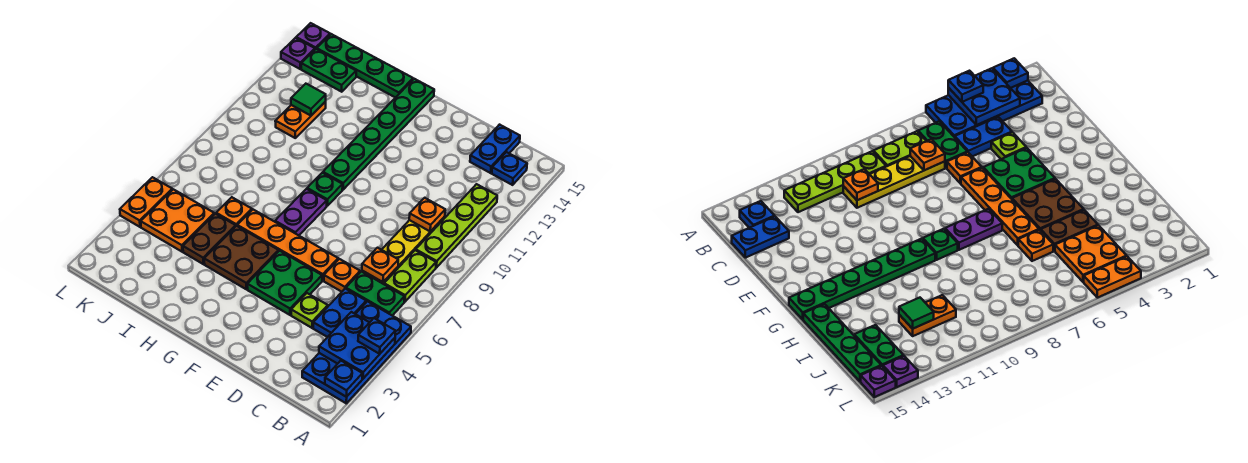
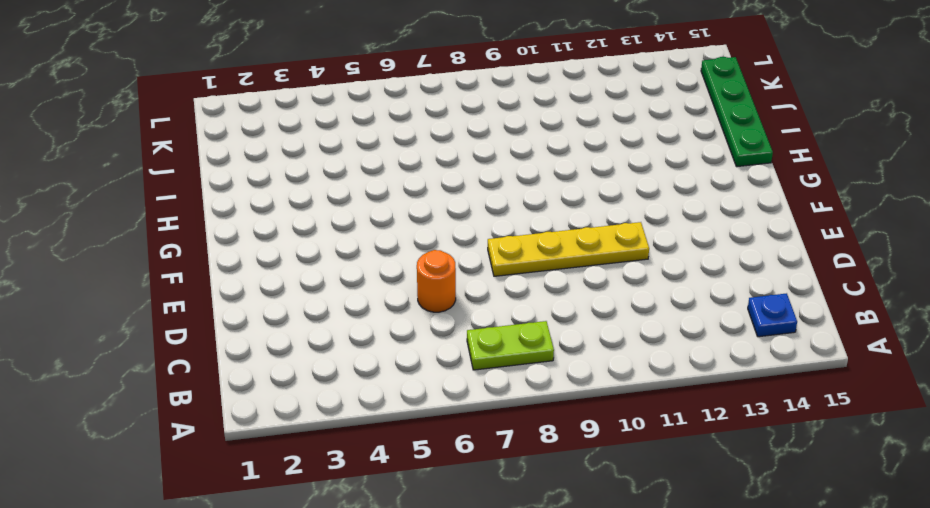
orange round brick D6 level 1 -> orange plate D6 level 1
yellow plate E8:E11 level 1 -> yellow plate C7:C10 level 1
none -> blue plate A2:B5 level 1
none -> green plate B6:C6 level 1
none -> lime plate B9:B12 level 1
none -> blue plate C4:C5 level 1

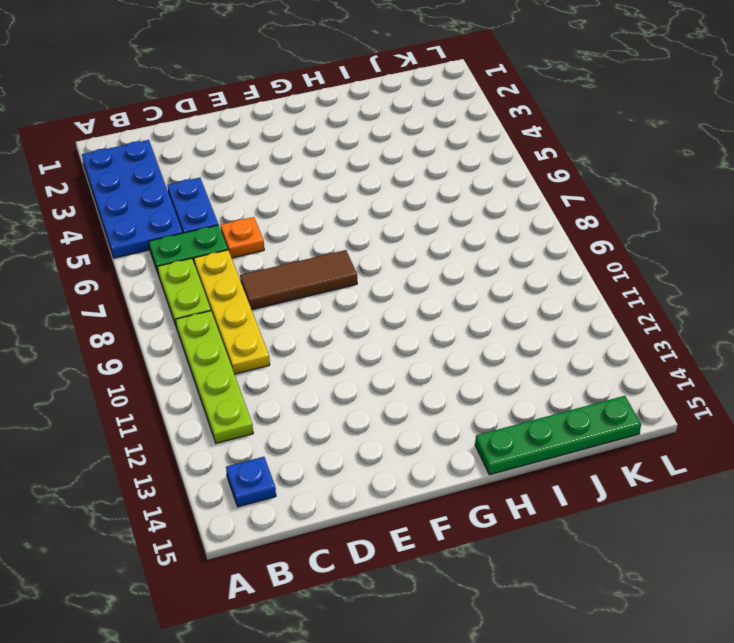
brown tile D8:F8 level 1 -> none
none -> blue plate C14:C15 level 1
none -> lime plate D4 level 1
none -> green plate E4:F5 level 1
none -> orange plate E6:H6 level 1

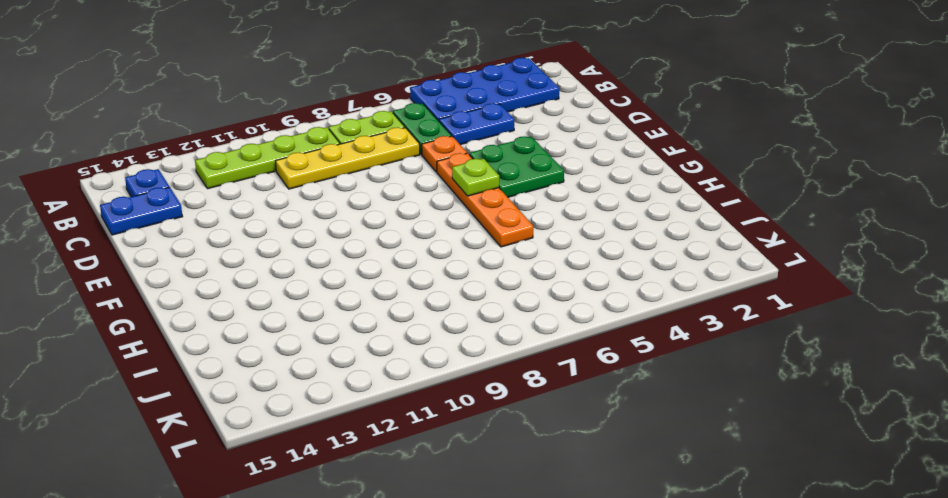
lime plate F6 level 2 -> lime plate D4 level 1
none -> brown plate G4:H5 level 1
none -> purple plate G7:G8 level 1
none -> green plate G9 level 1
none -> green plate G10:G15 level 1

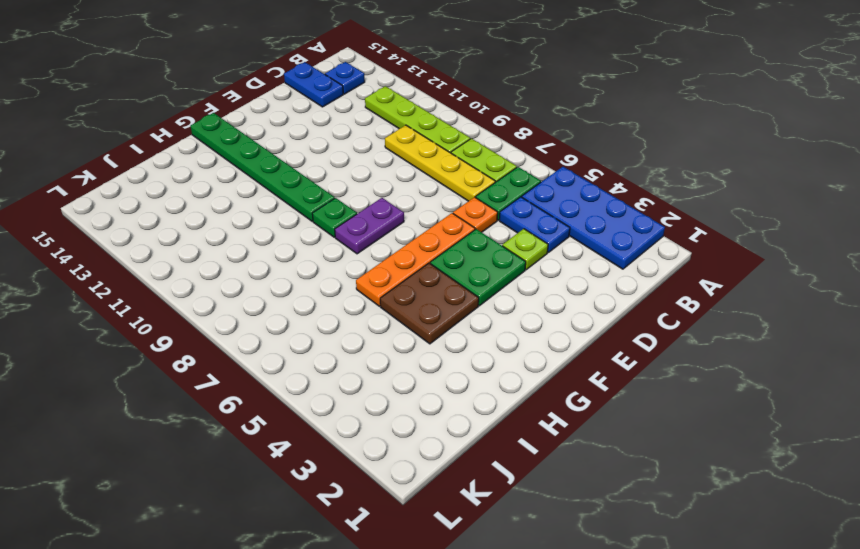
purple plate F8:G8 level 1 -> purple plate G7:G8 level 1
none -> green plate H15:K15 level 1
none -> brown plate I4:I5 level 1
none -> orange plate I6 level 1
none -> orange plate J4:K5 level 1

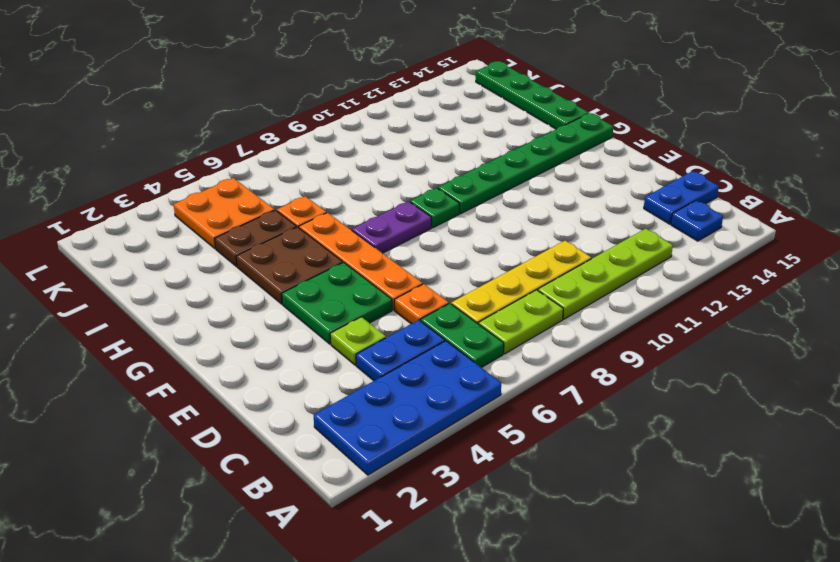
none -> orange plate J11:J12 level 1
none -> green plate J14:K14 level 1
none -> orange plate L4:L5 level 1
none -> purple plate L14 level 1

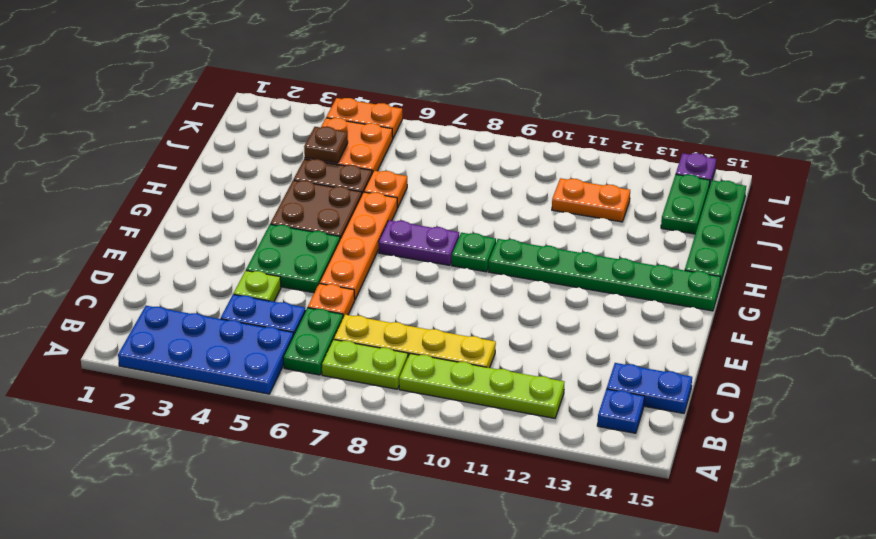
brown plate J4 level 2 -> none
none -> purple plate L15 level 1
none -> blue plate A2 level 2
none -> blue plate A3:B4 level 2
none -> orange plate C7 level 2

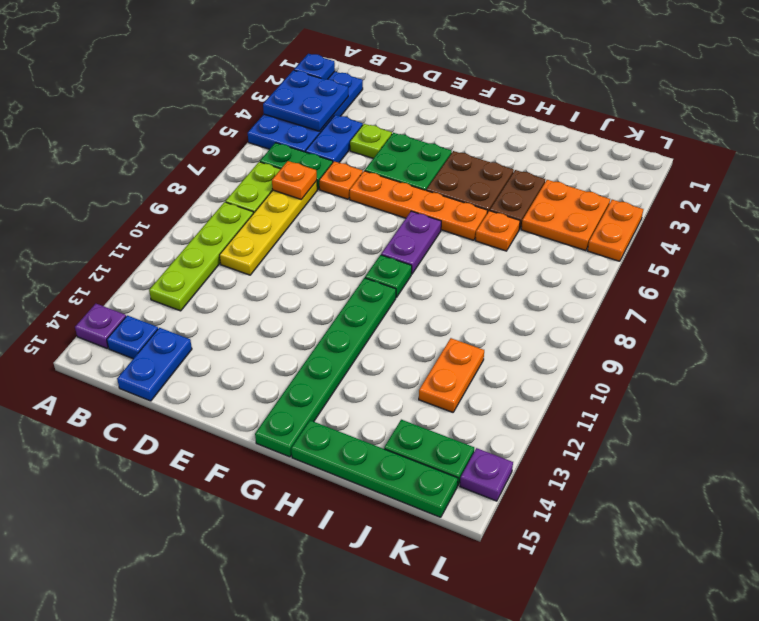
purple plate A14 level 1 -> purple plate L15 level 1
none -> orange plate C10 level 2
none -> green tile J12 level 2
none -> blue plate A4 level 3

